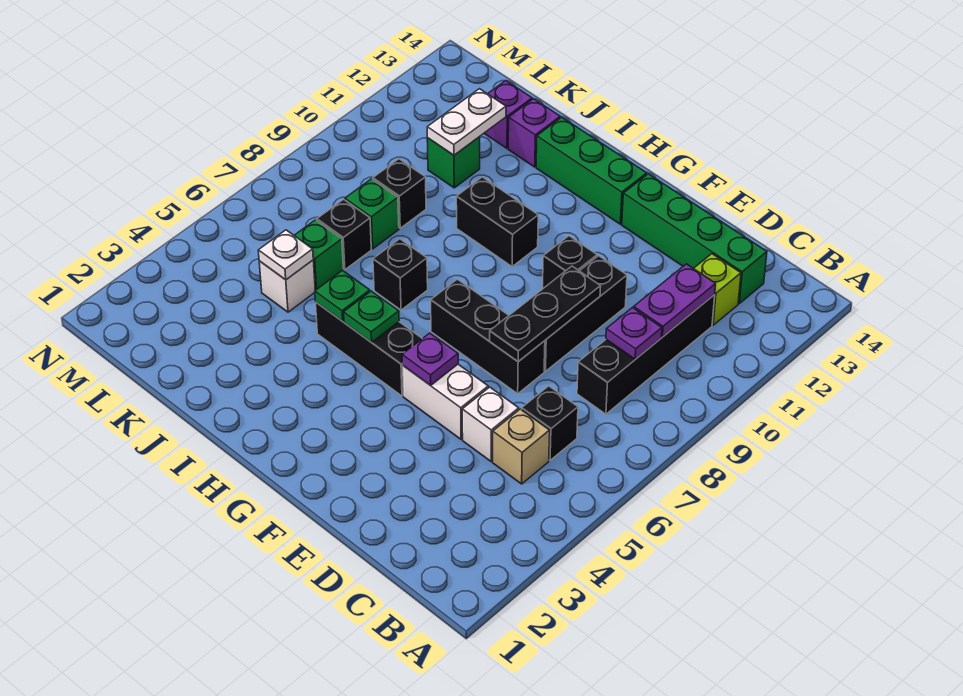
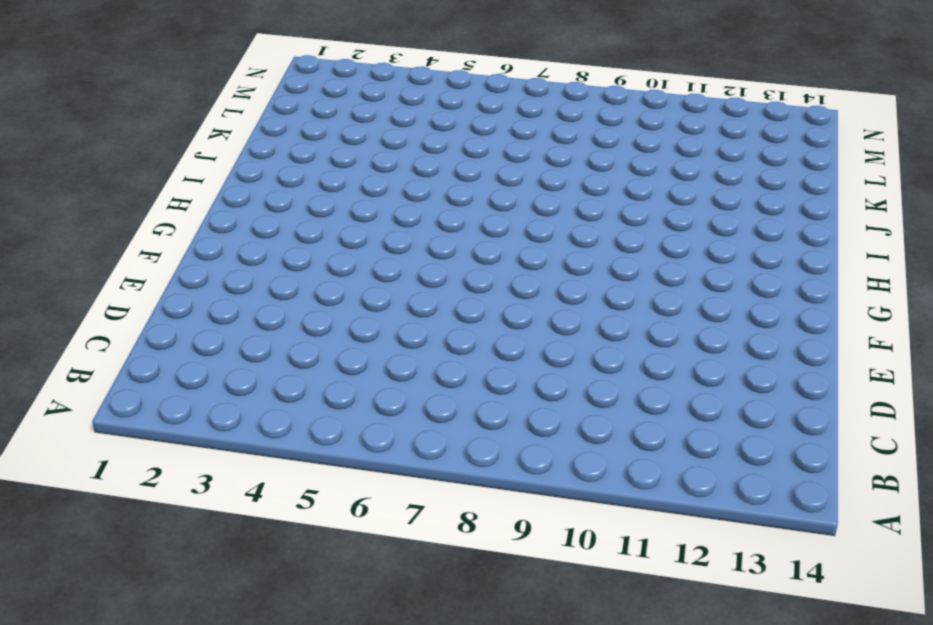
none -> tan brick C5 level 1
none -> black brick C6 level 1
none -> black brick C8:C11 level 1
none -> lime brick C12 level 1

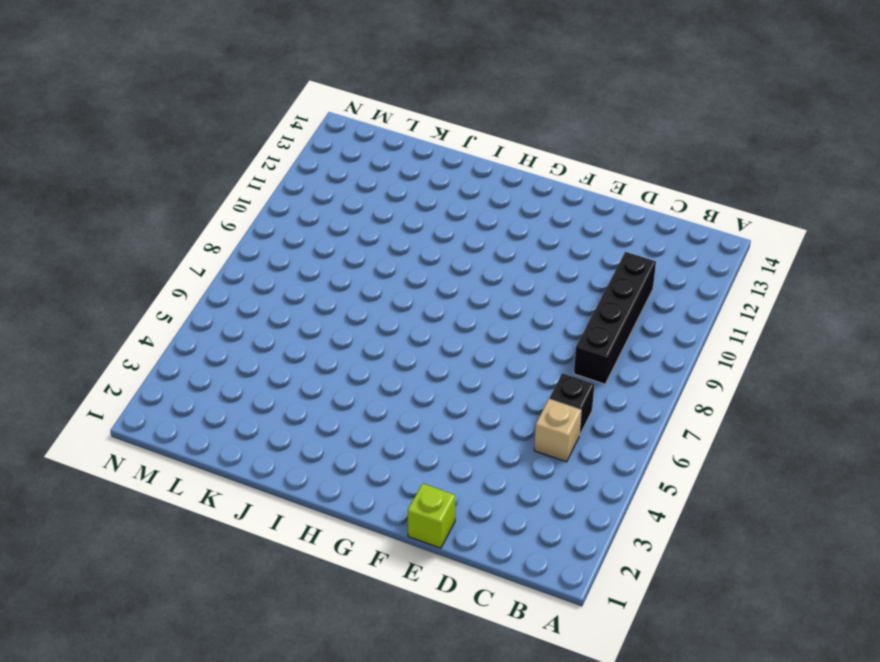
lime brick E1 level 1 -> lime brick C12 level 1
none -> green brick C13:F13 level 1
none -> white brick D5 level 1
none -> white brick E5:F5 level 1
none -> black brick E7:G7 level 1

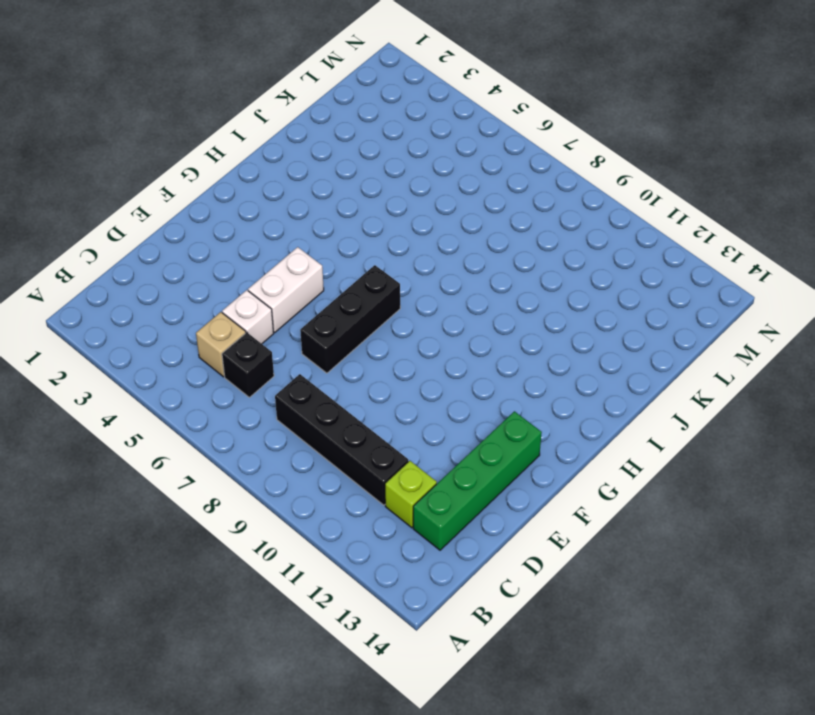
none -> black brick E8:E10 level 1
none -> black brick F10 level 1
none -> black brick G5:I5 level 1
none -> green brick G13:I13 level 1

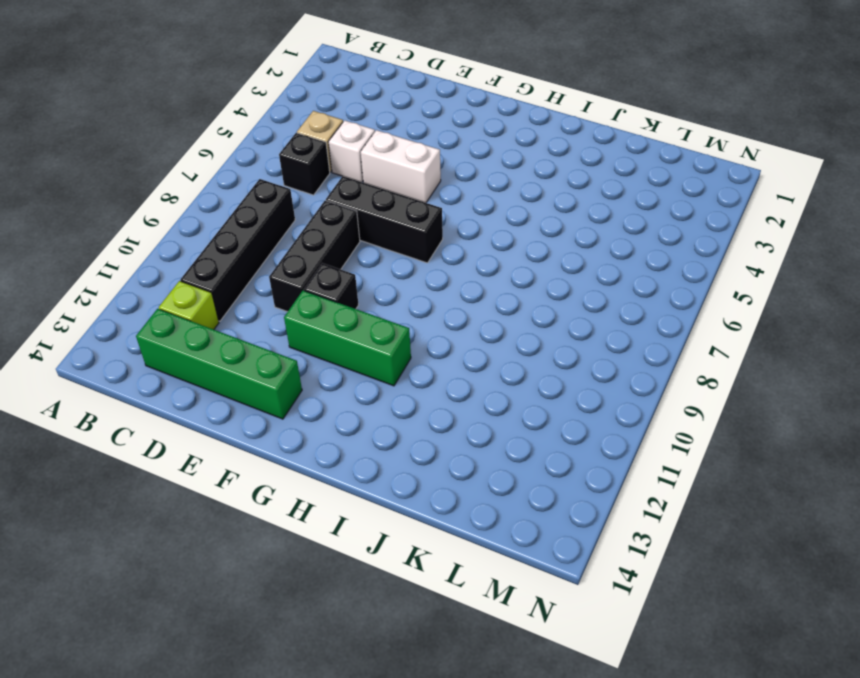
green brick F11:H11 level 1 -> green brick G13:I13 level 1
none -> black brick G5:I5 level 1
none -> black brick H10:I10 level 1
none -> black brick I7 level 1
none -> purple brick J13 level 1

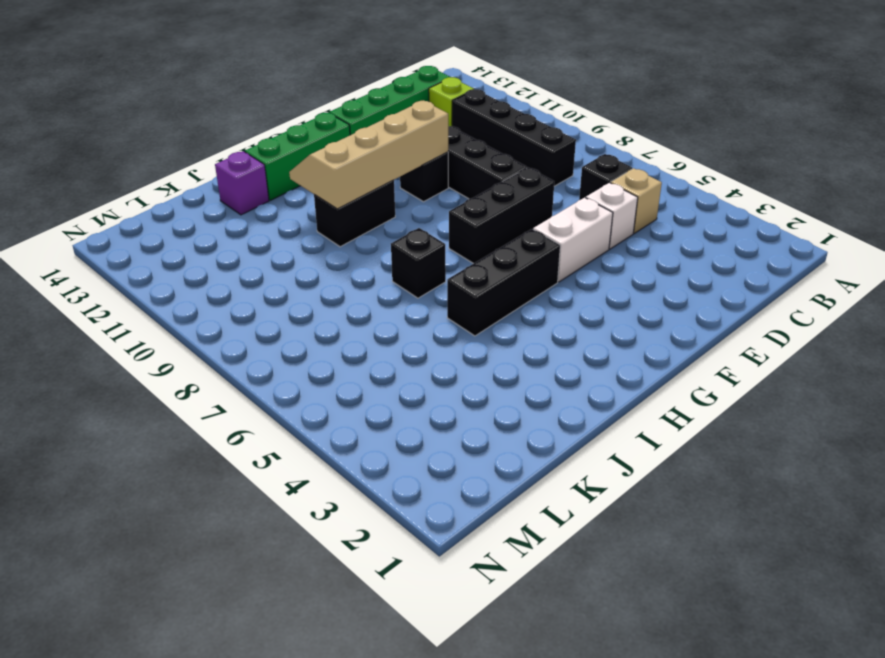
tan slope F10:I11 level 2 top 10 -> none
none -> white brick K5 level 1
none -> green brick K6 level 1
none -> black brick K7 level 1
none -> green brick K8 level 1

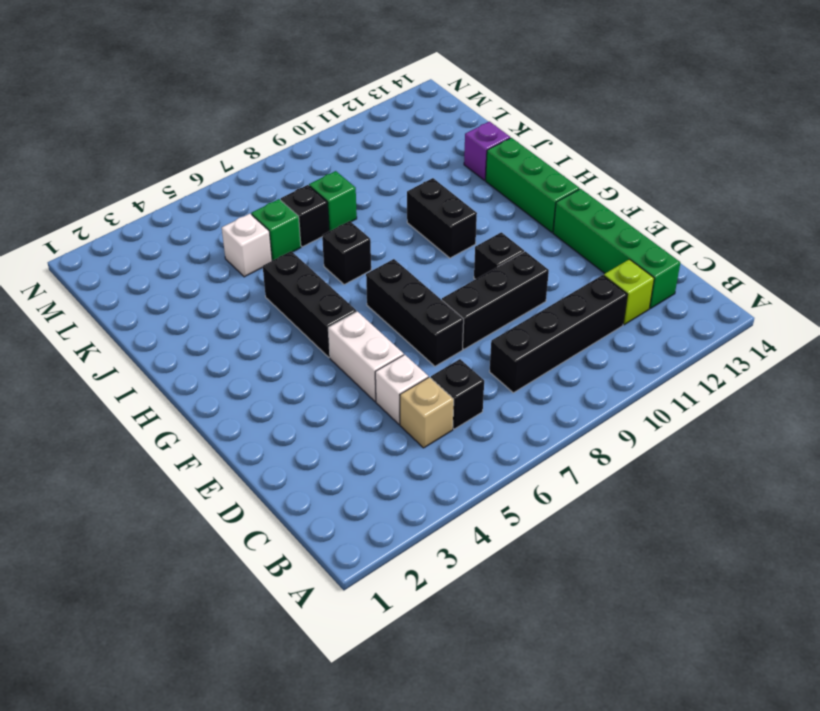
none -> black brick K9 level 1
none -> green brick K11 level 1
none -> purple brick K13 level 1
none -> purple plate C9 level 2

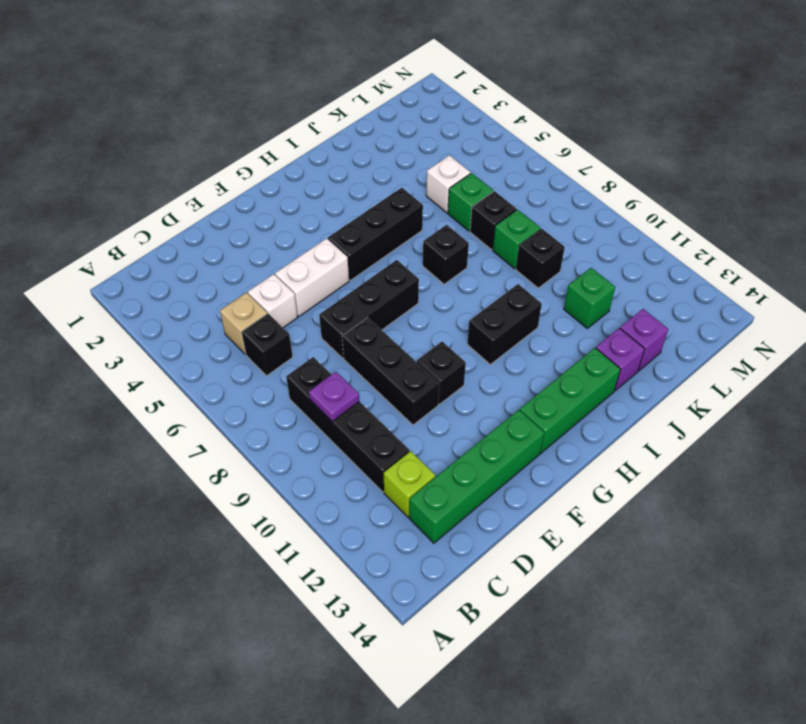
none -> purple plate C10:C11 level 2
none -> black plate E7:E9 level 2
none -> purple plate F5 level 2
none -> green plate H5 level 2

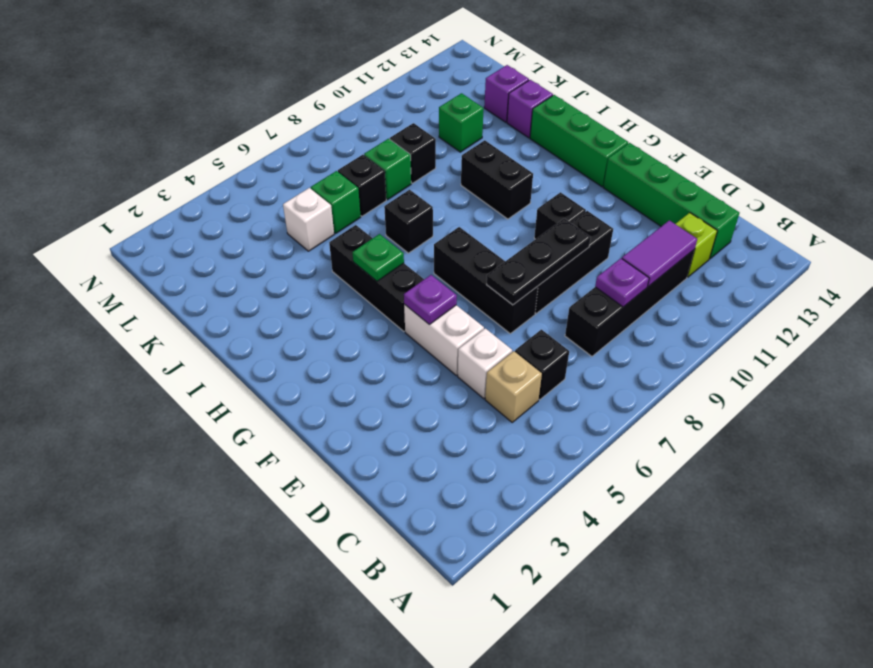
purple tile C10:C11 level 2 -> purple plate C10:C11 level 2
none -> green plate I5 level 2
none -> white plate K5 level 2
none -> white plate K11:K12 level 2

